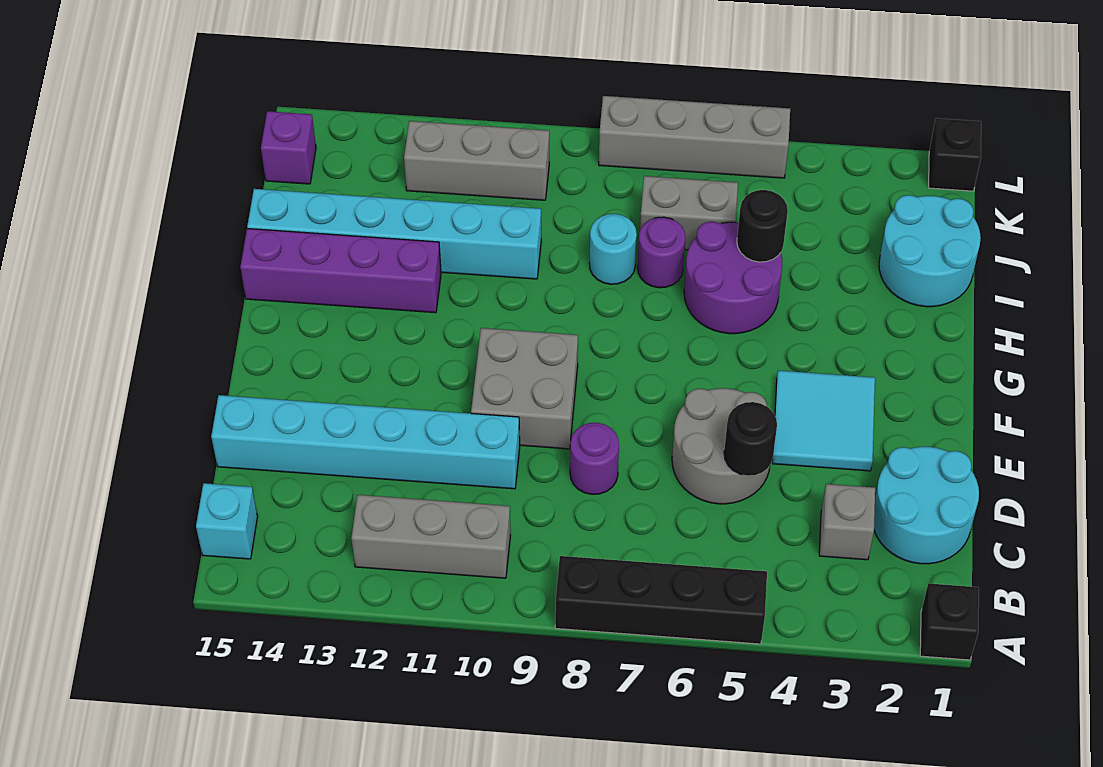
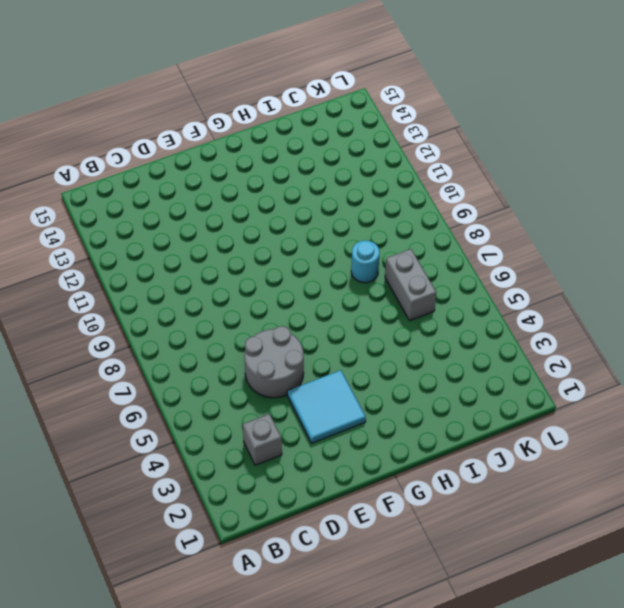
none -> black brick A1 level 1
none -> black brick A5:A8 level 1
none -> grey brick B10:B12 level 1

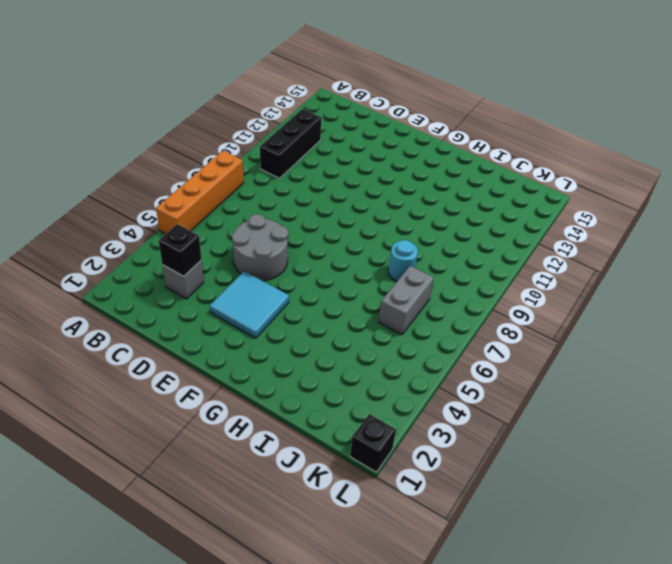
orange brick A5:A8 level 1 -> black brick A5:A8 level 1
black brick B10:B12 level 1 -> grey brick B10:B12 level 1
black brick C3 level 2 -> black brick A1 level 1
none -> cyan brick B15 level 1
none -> cyan round brick C1:D2 level 1
none -> purple round brick D8 level 1

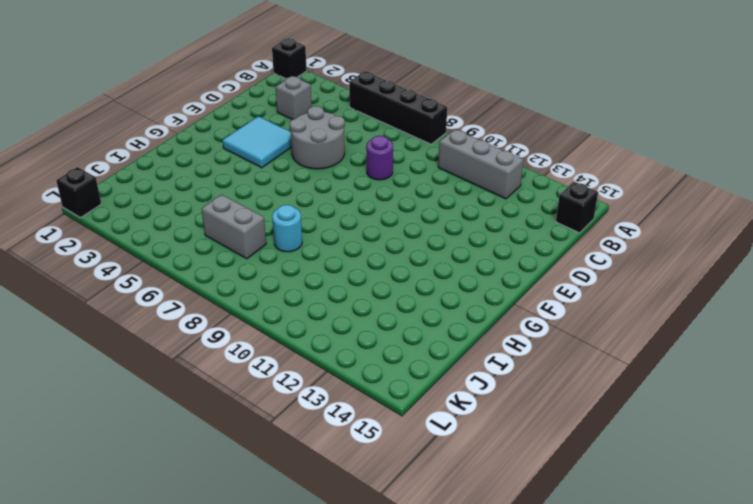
black brick B15 level 1 -> cyan brick B15 level 1
none -> cyan round brick C1:D2 level 1
none -> cyan brick D10:D15 level 1
none -> grey brick E9:F10 level 1

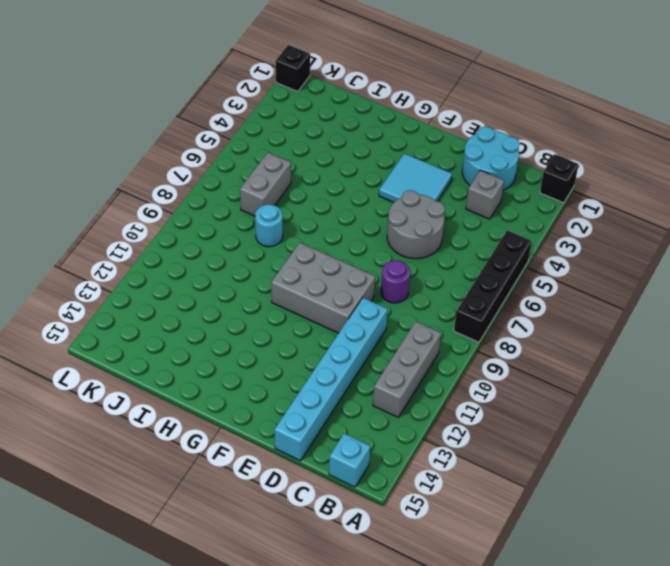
grey brick E9:G10 level 1 -> grey brick E9:F10 level 1
none -> purple round brick H5:I6 level 1
none -> purple brick H12:H15 level 1
none -> cyan round brick I1:J2 level 1

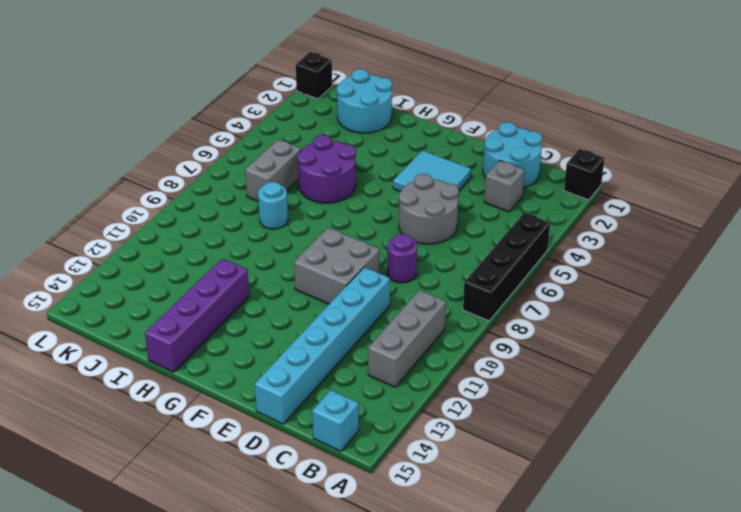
none -> purple round brick I7 level 1
none -> cyan brick I10:I15 level 1
none -> grey brick K10:K12 level 1

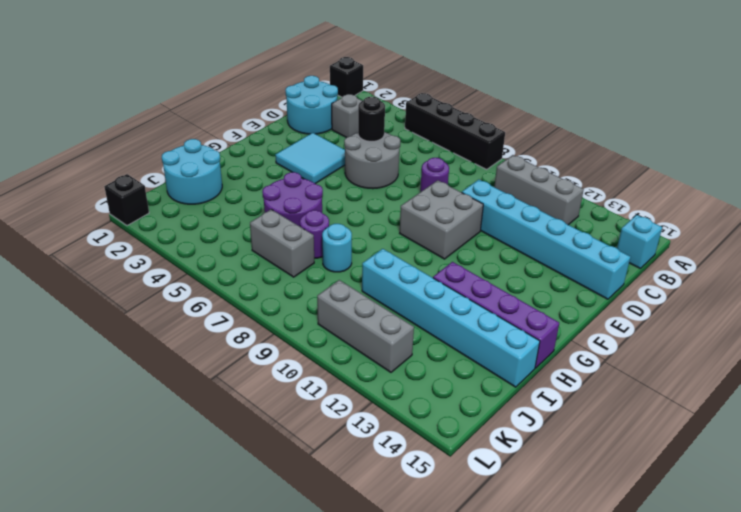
none -> purple brick K15 level 1
none -> grey brick L5:L8 level 1
none -> black round brick I5 level 2

